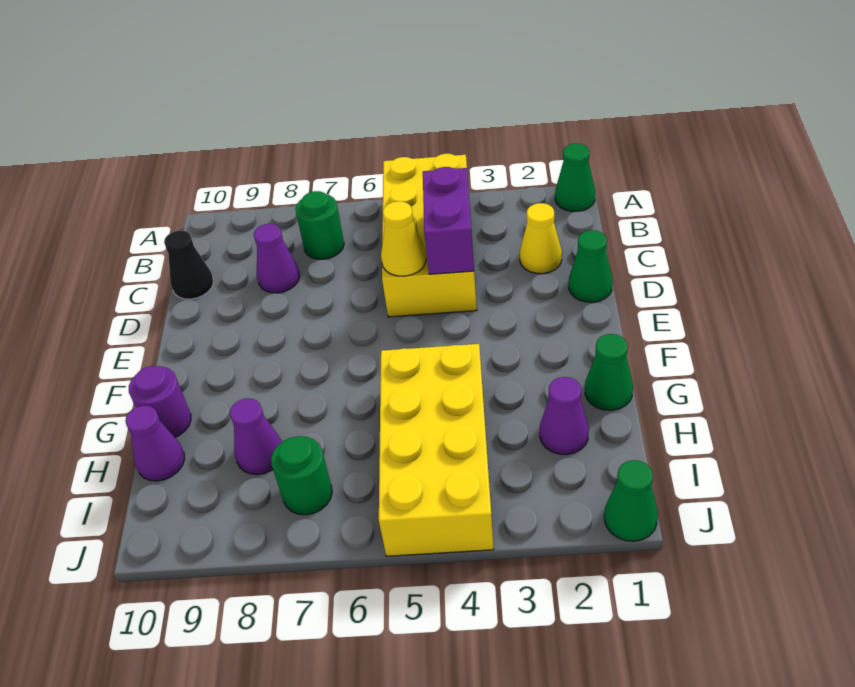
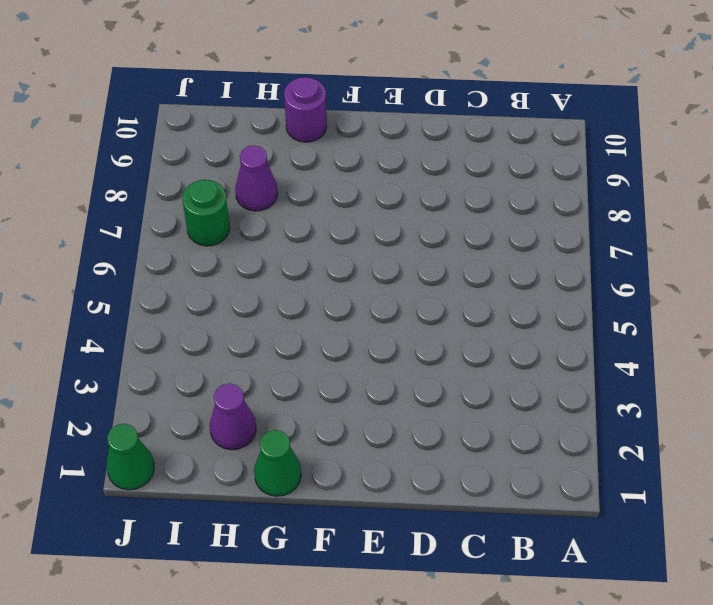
none -> green cone A1 level 1
none -> yellow brick A4:D5 level 1
none -> green round brick B7 level 1

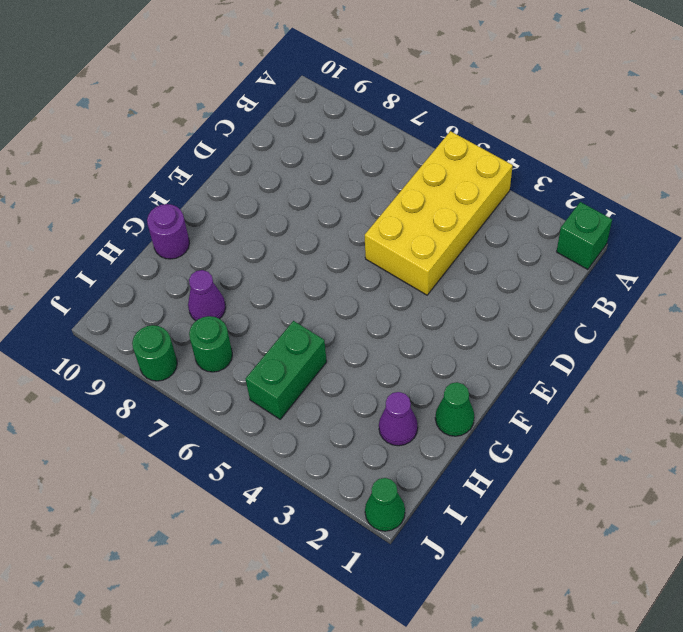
green brick A1 level 1 -> green cone A1 level 1
green brick H5:I5 level 1 -> yellow brick G4:J5 level 1
green round brick J8 level 1 -> green round brick B7 level 1
none -> yellow cone C2 level 1
none -> purple cone C8 level 1
none -> black cone C10 level 1

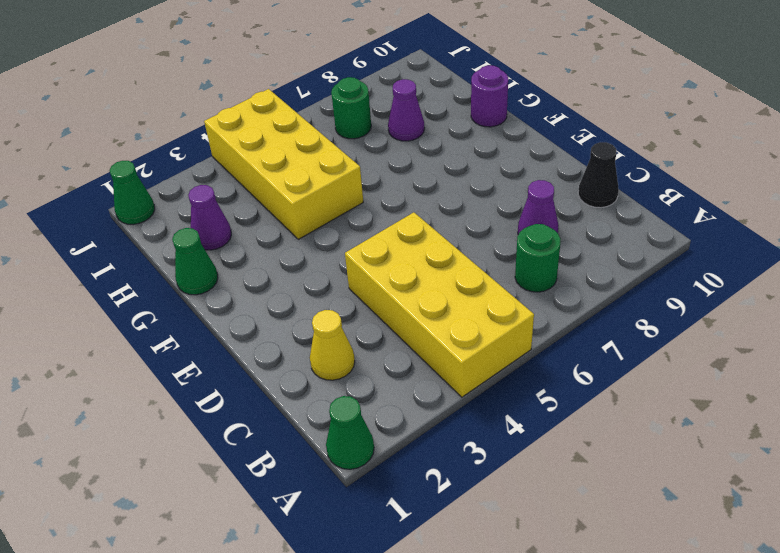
none -> green cone D1 level 1
none -> purple cone H10 level 1
none -> purple brick C4:D4 level 2

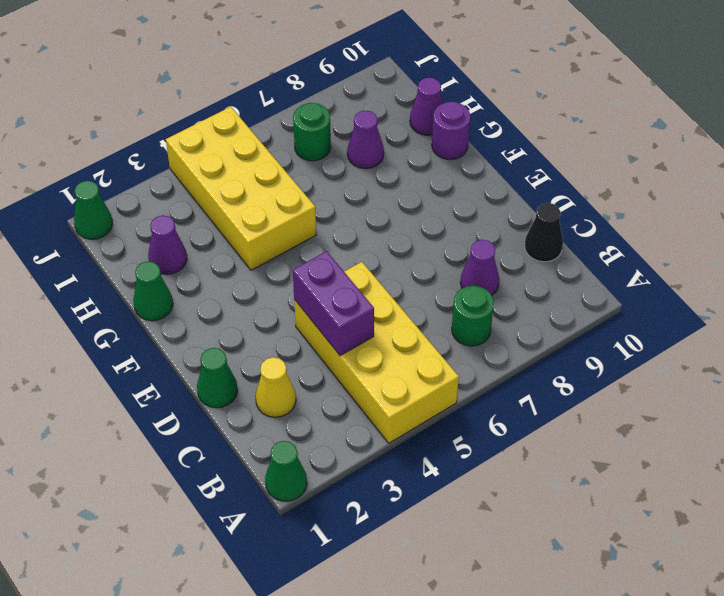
none -> yellow cone D5 level 2

